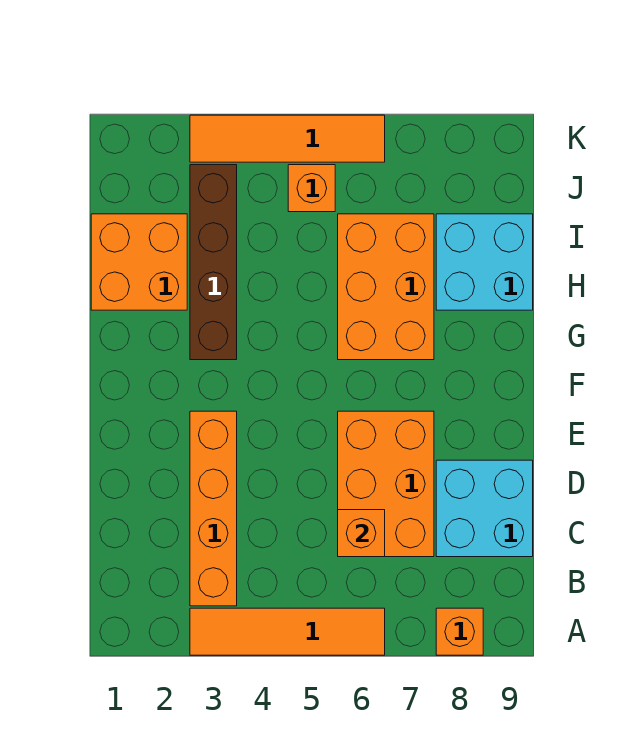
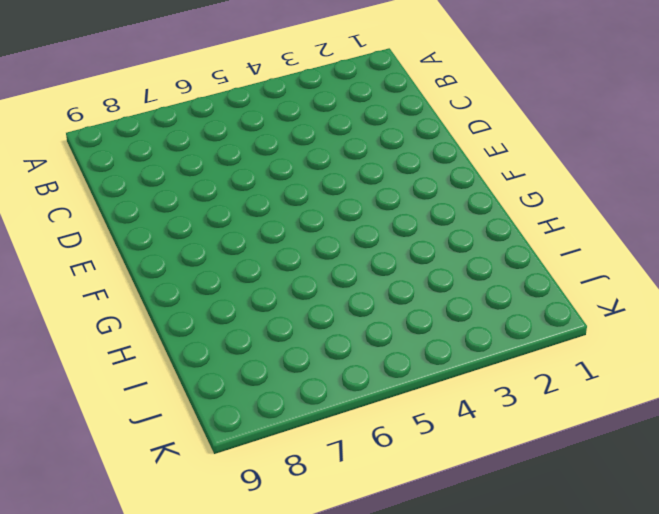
none -> orange tile A3:A6 level 1
none -> orange brick A8 level 1
none -> orange brick B3:E3 level 1

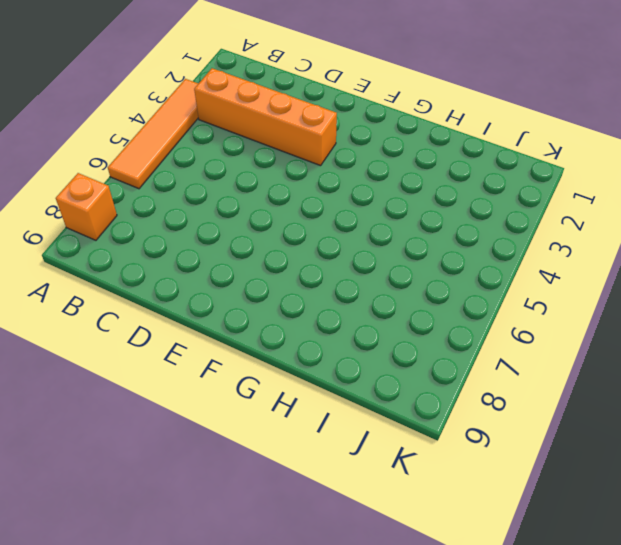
none -> orange brick C6:E7 level 1
none -> cyan brick C8:D9 level 1
none -> brown brick G3:J3 level 1

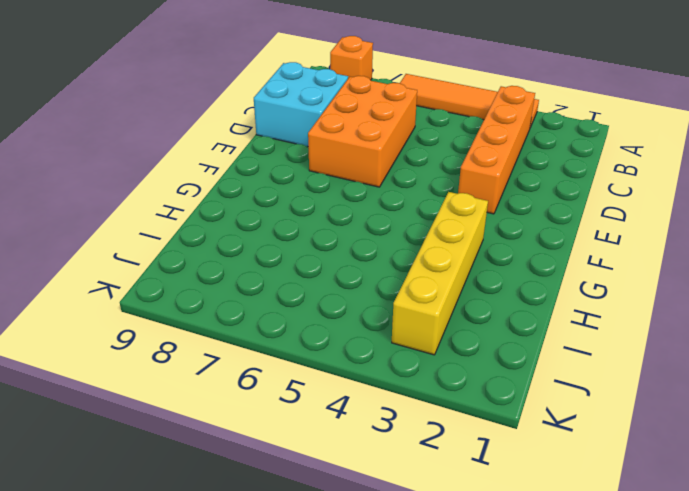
yellow brick G3:J3 level 1 -> brown brick G3:J3 level 1
none -> orange brick G6:I7 level 1
none -> orange brick H1:I2 level 1
none -> cyan brick H8:I9 level 1

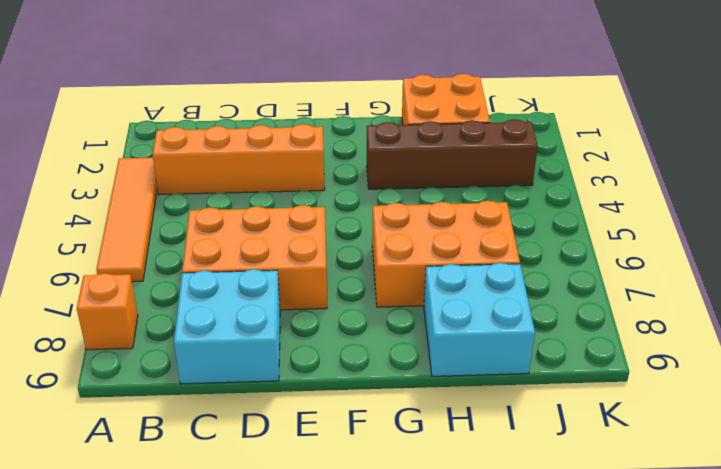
none -> orange brick J5 level 1
none -> orange tile K3:K6 level 1
none -> orange brick C6 level 2

